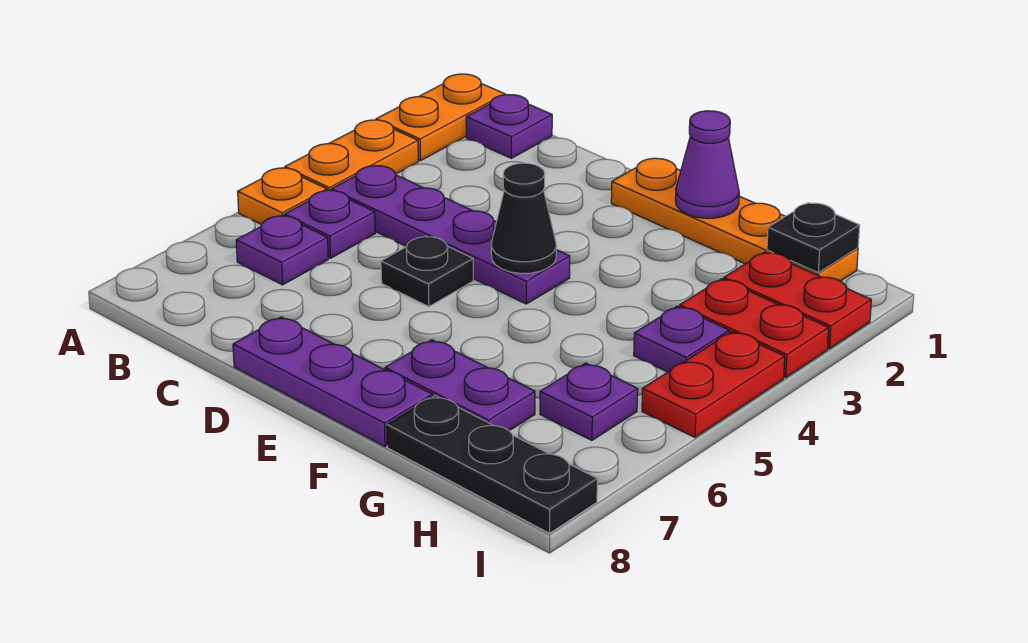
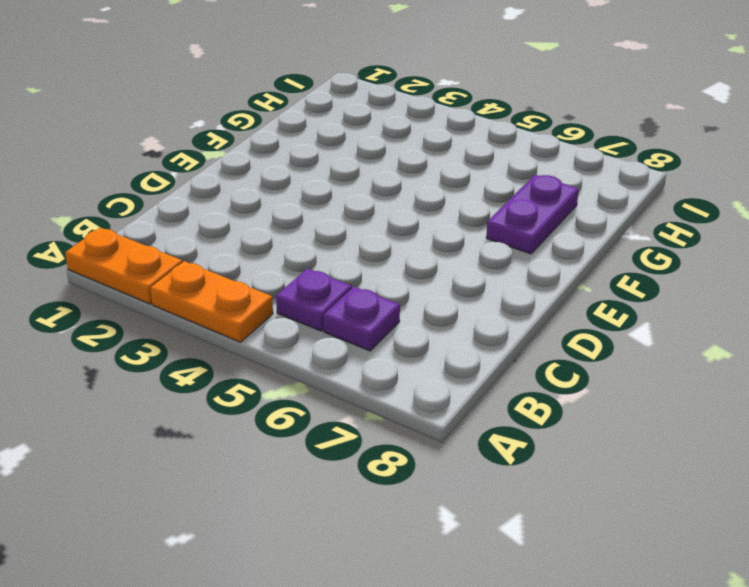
none -> orange plate A5 level 1
none -> purple plate B1 level 1
none -> purple plate B4:E4 level 1

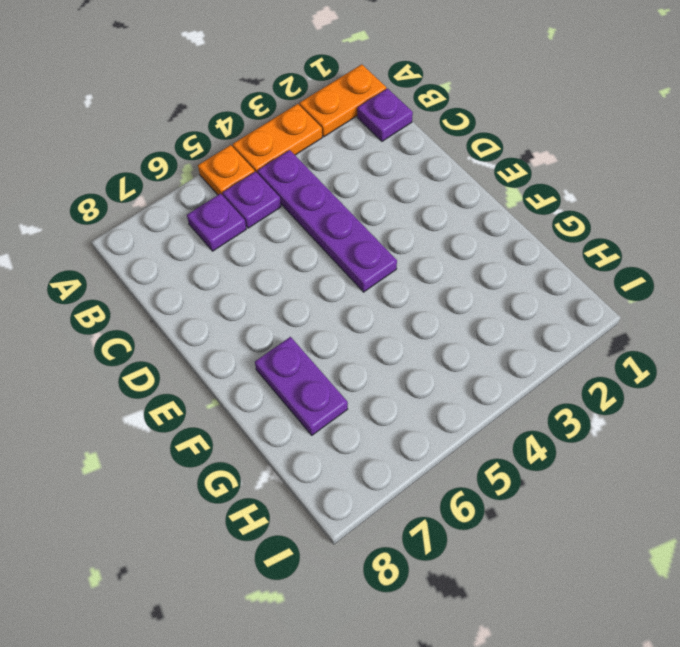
none -> black plate D5 level 1
none -> purple plate D8:F8 level 1
none -> orange plate E1:H1 level 1

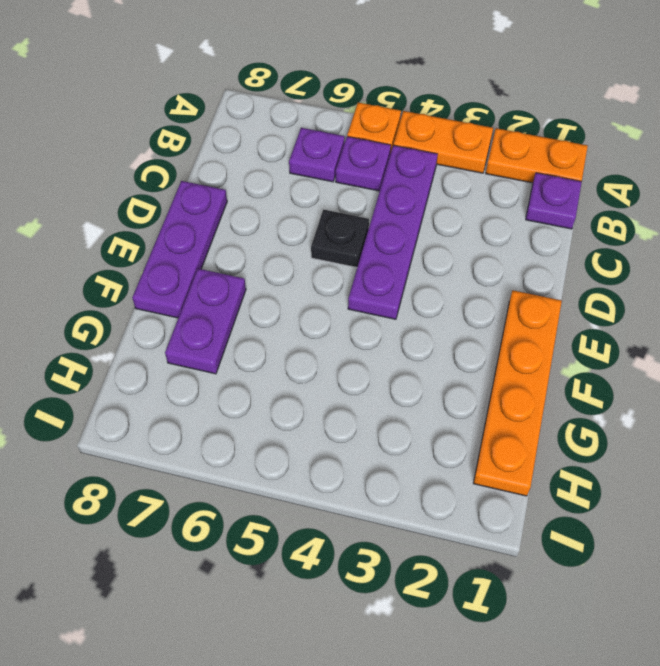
none -> black plate G8:I8 level 1
none -> red plate H2:I2 level 1
none -> red plate H3:I3 level 1

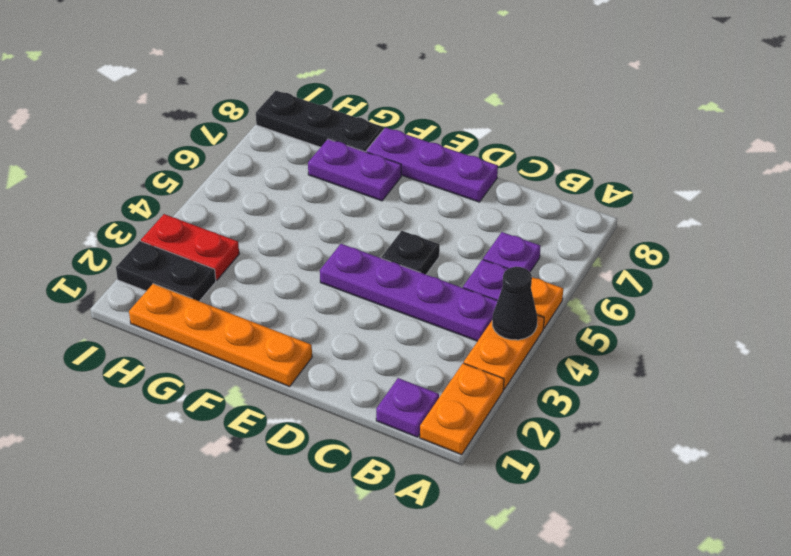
black cone A4 level 2 -> black cone E4 level 2
black plate H2:I2 level 1 -> red plate H2:I2 level 1
none -> purple plate H4 level 1
none -> purple plate H6 level 1
none -> red plate I4:I5 level 1

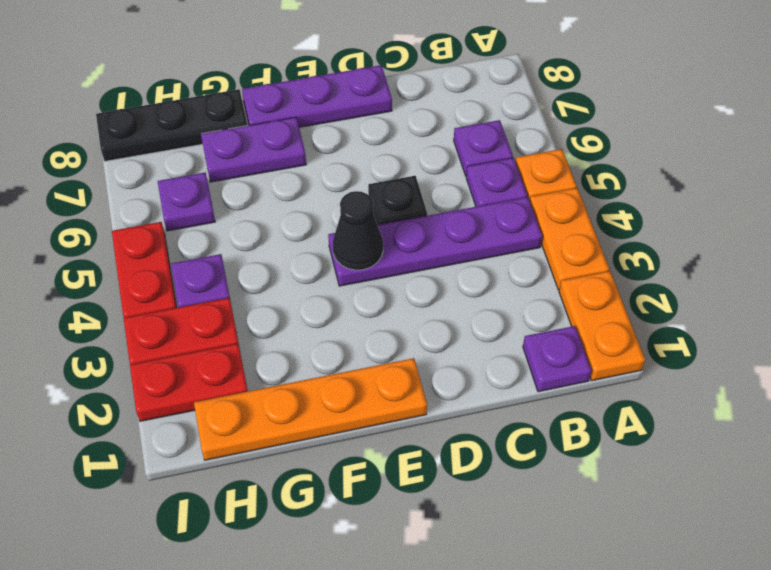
none -> purple cone F1 level 2
none -> black plate H1 level 2

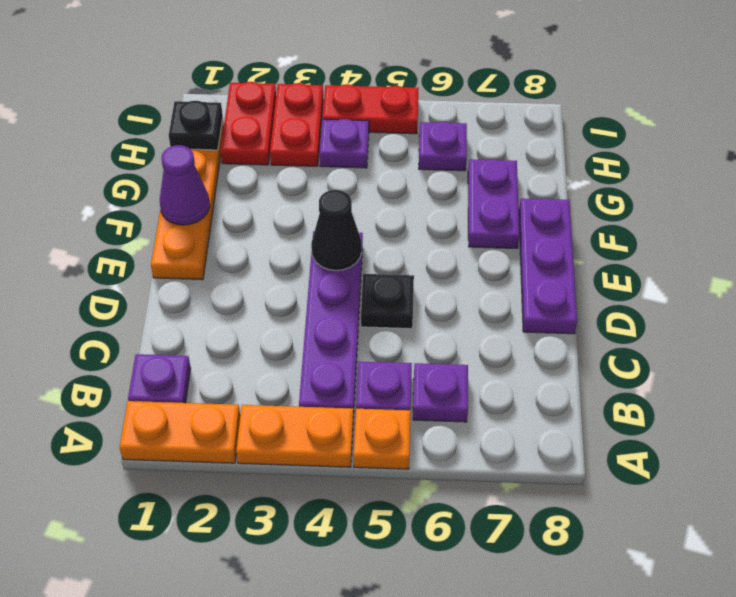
none -> black plate G8:I8 level 1

